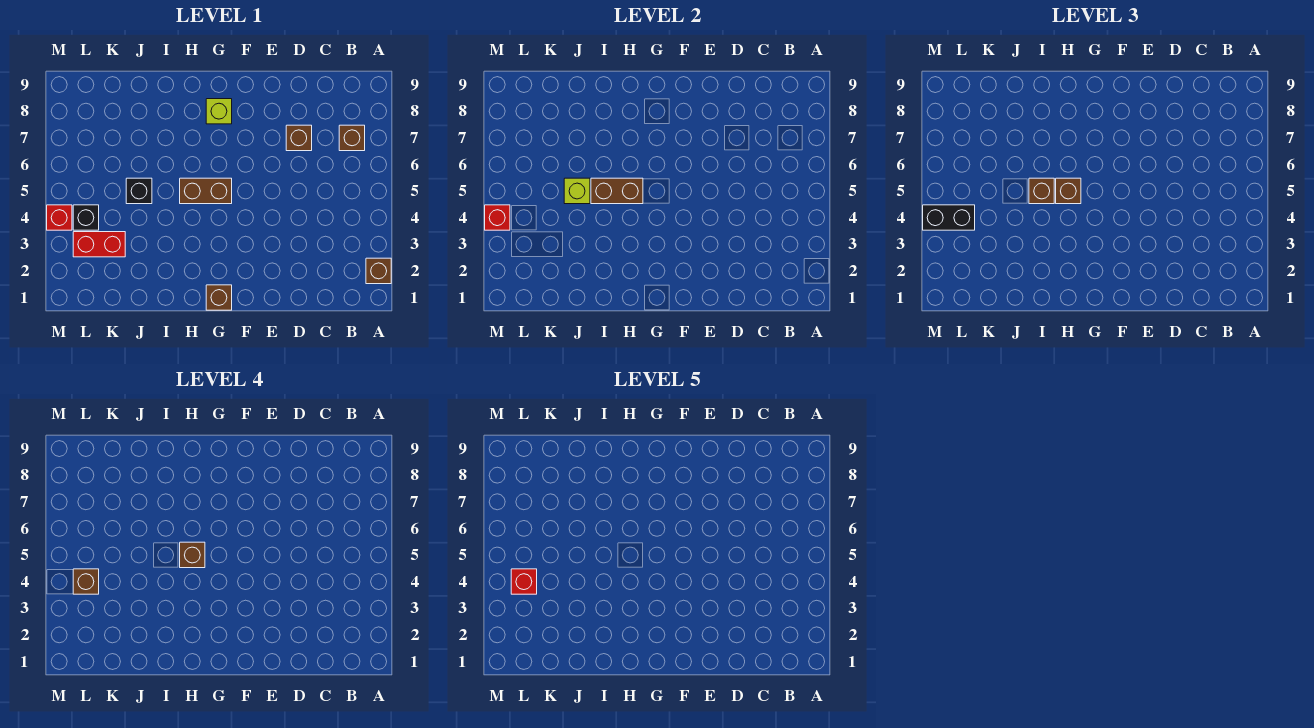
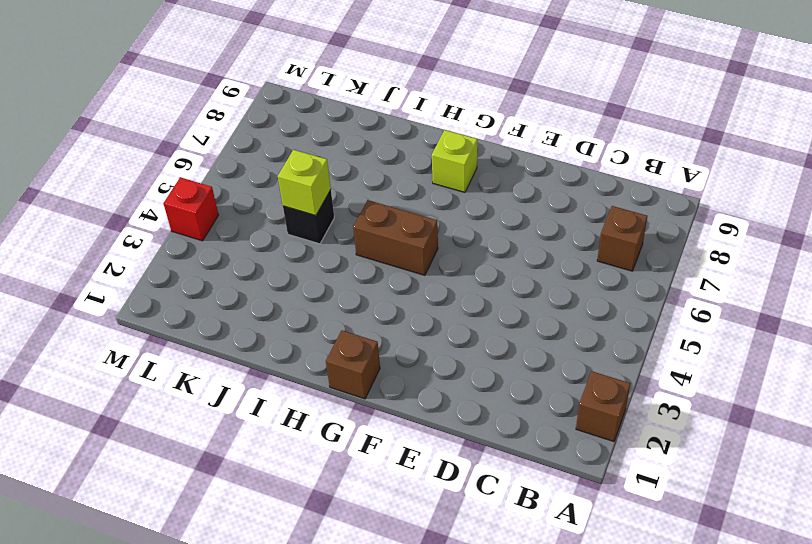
none -> brown brick D7 level 1
none -> red brick K3:L3 level 1
none -> black brick L4 level 1

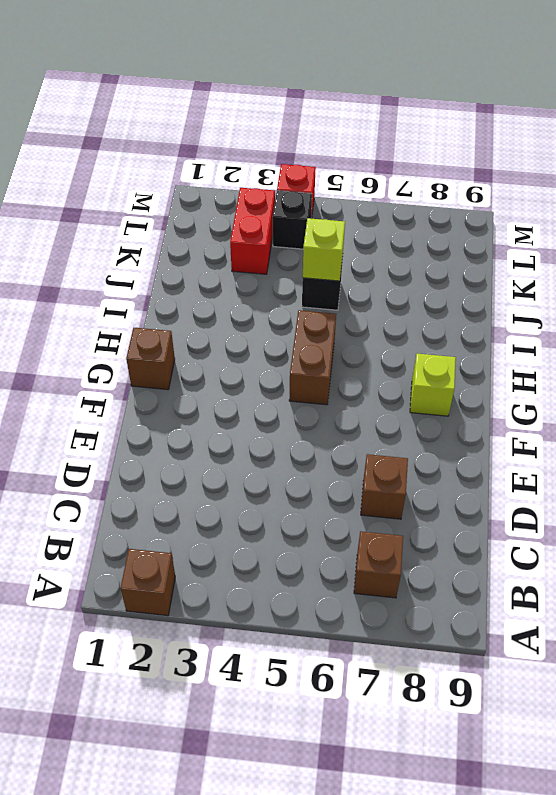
none -> brown brick H5:I5 level 2
none -> red brick M4 level 2
none -> brown brick H5 level 3

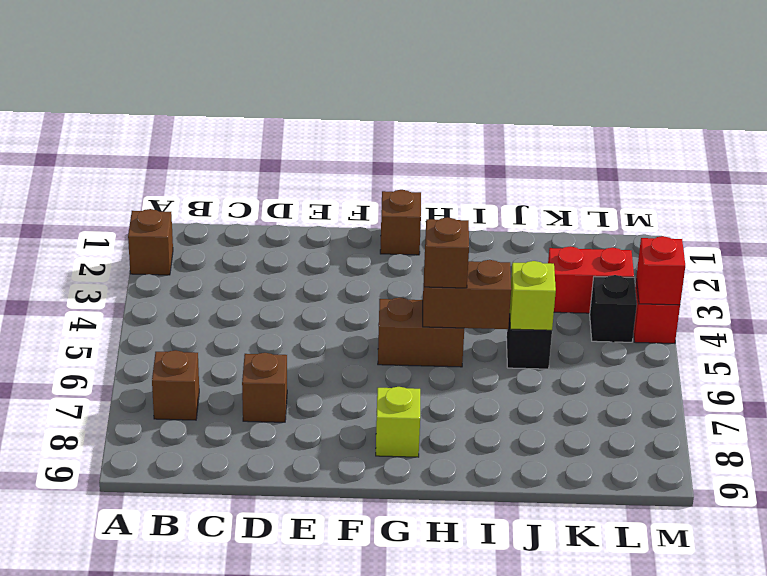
none -> brown brick I5 level 3
none -> black brick L4:M4 level 3
none -> brown brick H5 level 4

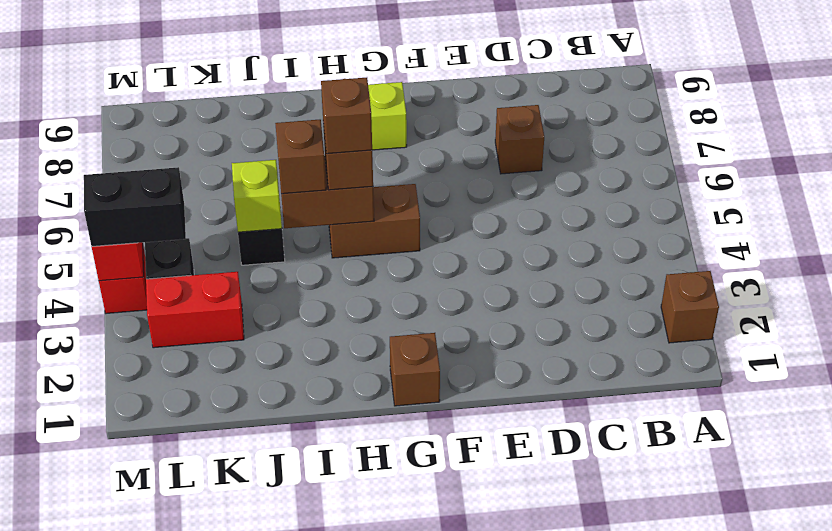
none -> brown brick B7 level 1
none -> brown brick L4 level 4
none -> red brick L4 level 5

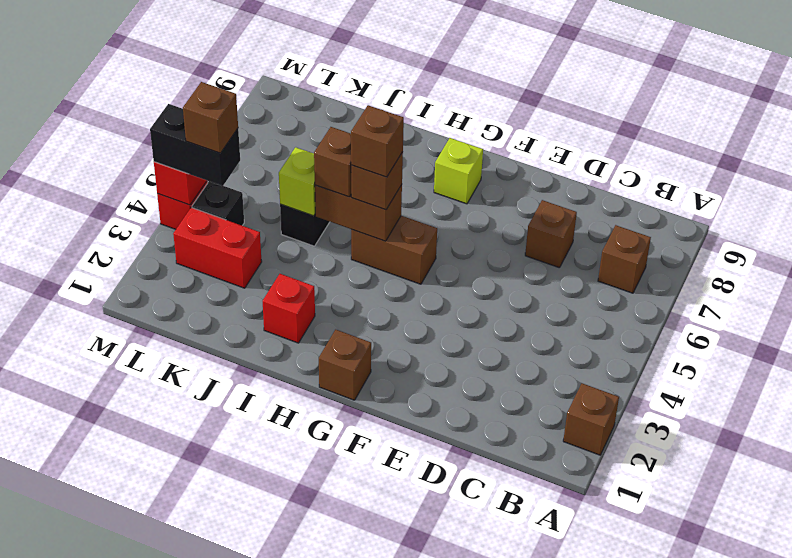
red brick I2 level 1 -> red brick L4 level 5

